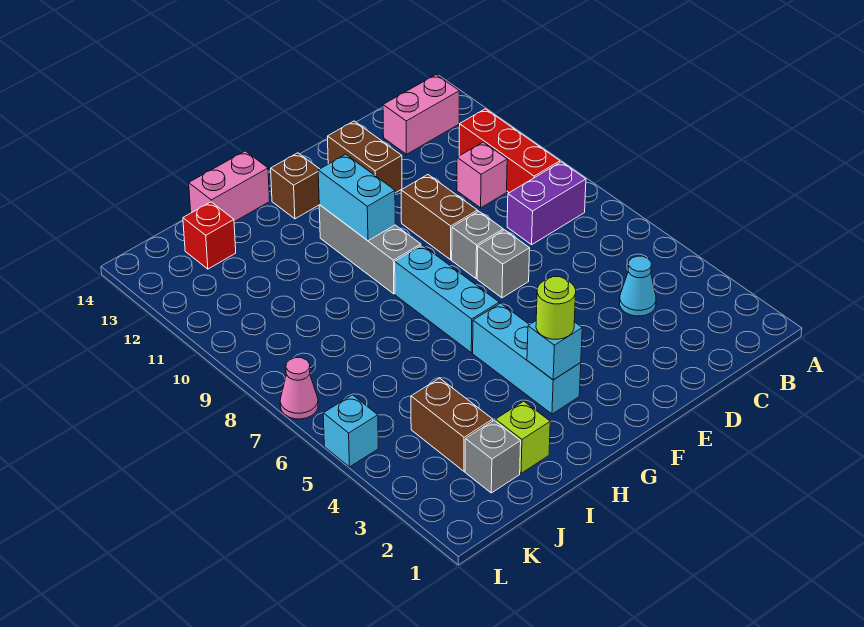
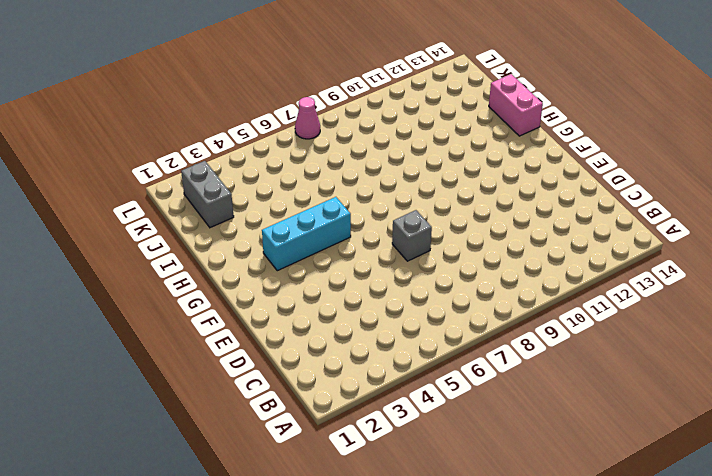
grey brick J2:K2 level 1 -> grey brick J2 level 1
none -> purple brick B8:C8 level 1
none -> red brick B9:B11 level 1
none -> pink brick B13:C13 level 1

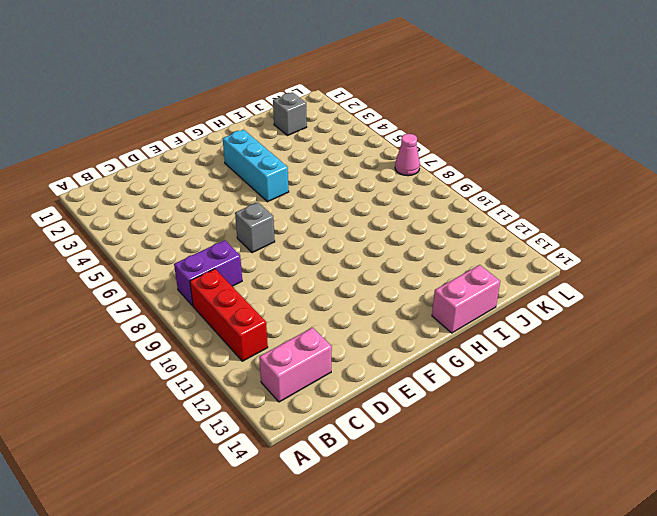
none -> cyan cone C4 level 1
none -> pink brick C10 level 1
none -> grey brick E8 level 1

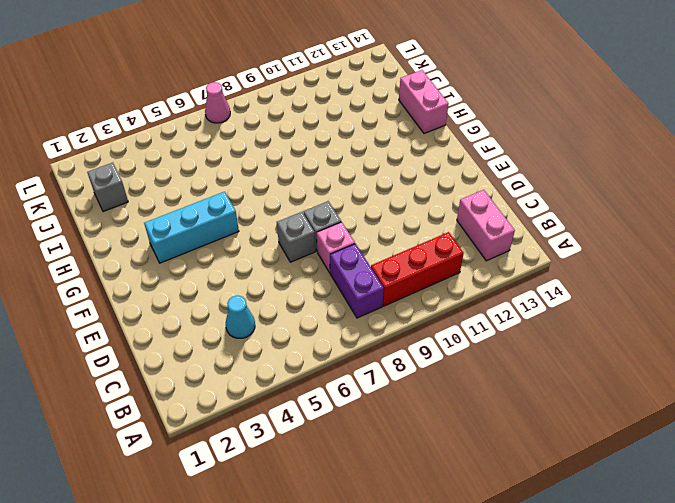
pink brick D8 level 1 -> pink brick C10 level 1
none -> brown brick E9:E10 level 1
none -> brown brick E12:E13 level 1
none -> cyan brick G6:G8 level 1

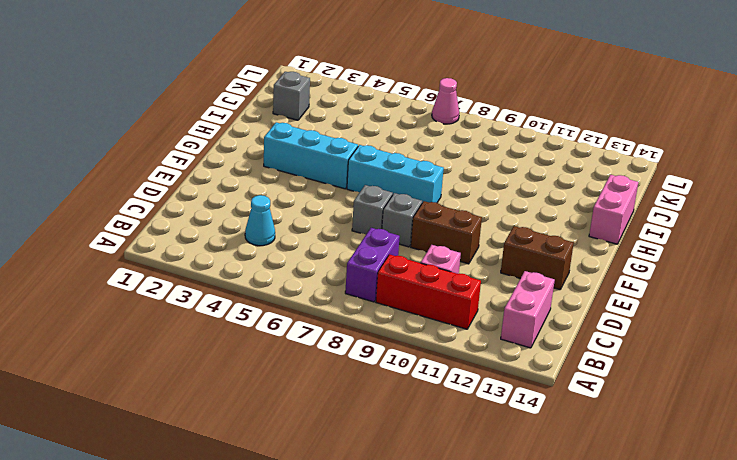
none -> grey brick G9:G11 level 1
none -> brown brick G13 level 1
none -> lime brick I2 level 1

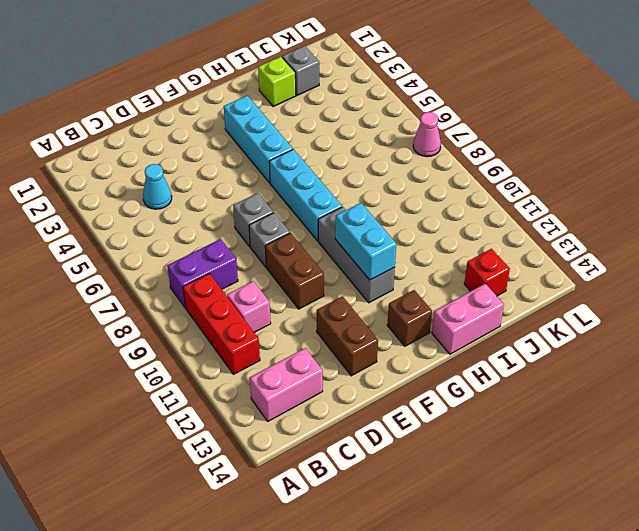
none -> brown brick J3:J4 level 1
none -> cyan brick L5 level 1
none -> cyan brick G3 level 2

